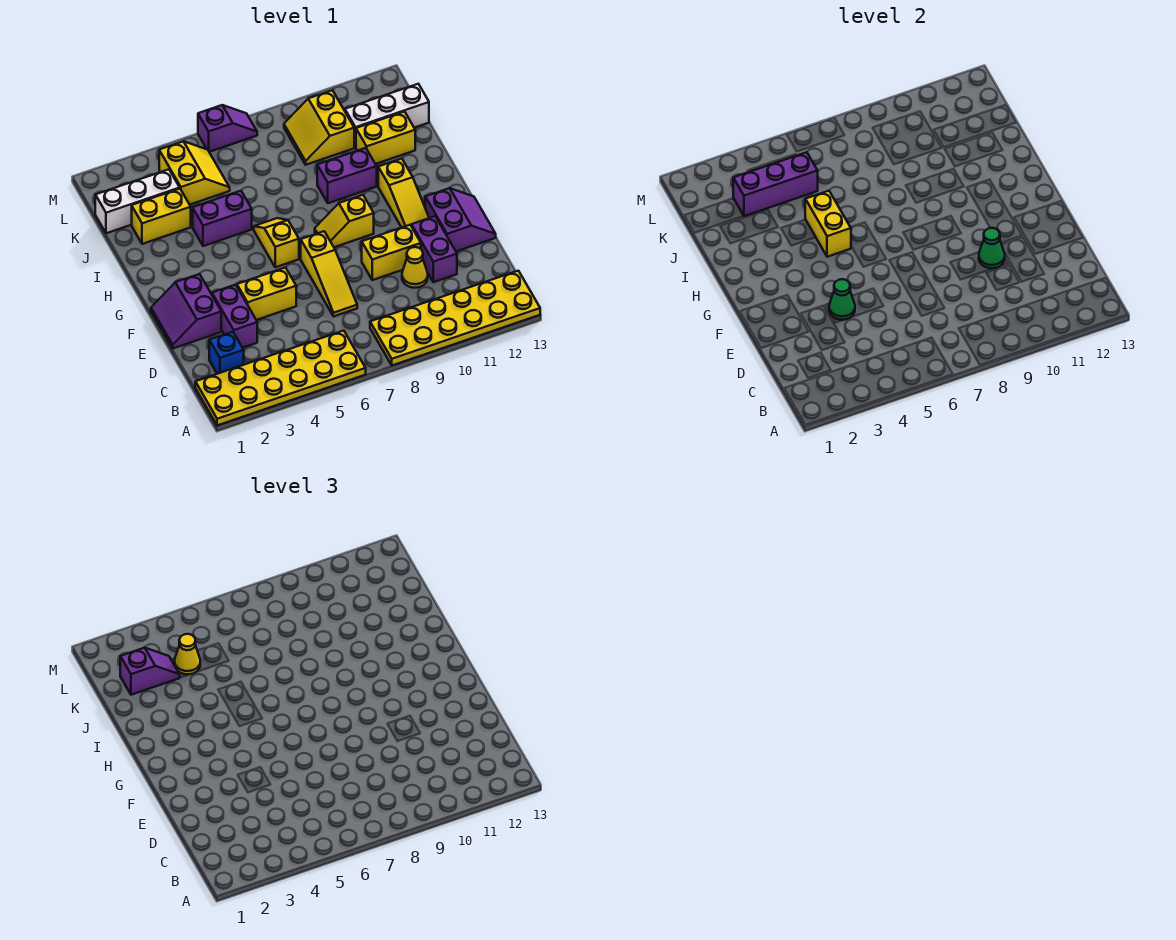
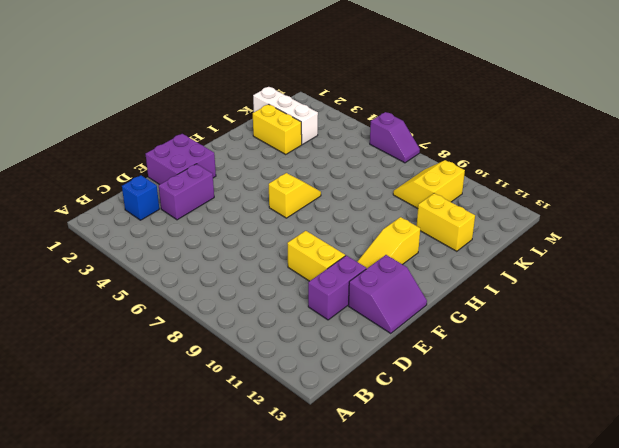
purple brick E1:F2 level 1 -> purple slope E1:F2 level 1 top 2
none -> yellow plate A1:B6 level 1
none -> yellow plate A8:B13 level 1
none -> yellow slope D7:F7 level 1 top F

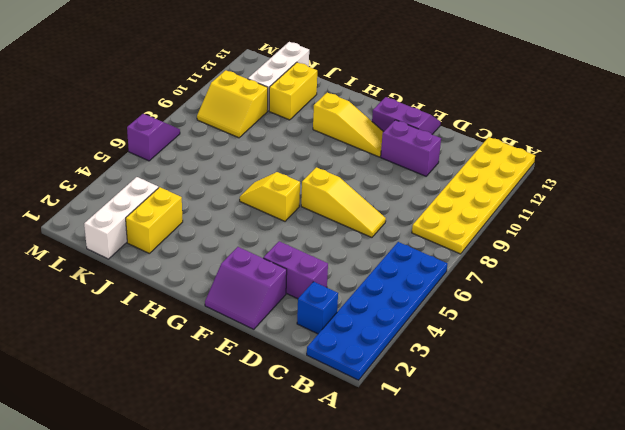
blue plate A1:B6 level 1 -> yellow plate A1:B6 level 1
none -> yellow cone D10 level 1
none -> yellow brick E4:E5 level 1
none -> yellow brick E9:E10 level 1

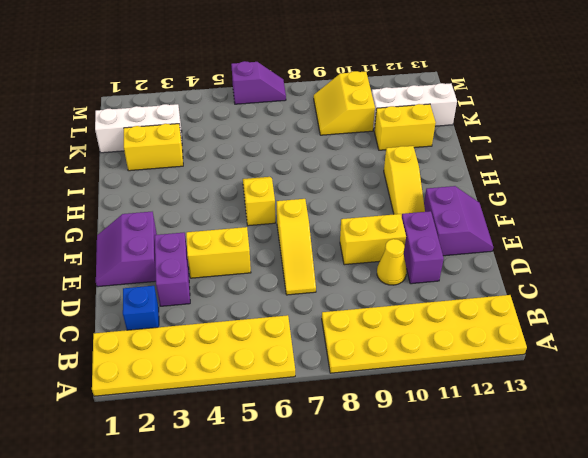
none -> yellow slope G8:G9 level 1 top 9
none -> purple brick I4:I5 level 1
none -> purple brick I9:I10 level 1

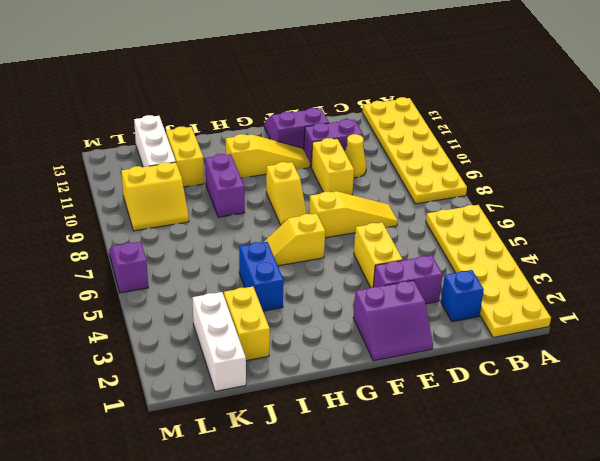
blue brick I4:I5 level 1 -> purple brick I4:I5 level 1
none -> yellow slope K4:L5 level 1 top 4
none -> green cone E4 level 2
none -> green cone E10 level 2

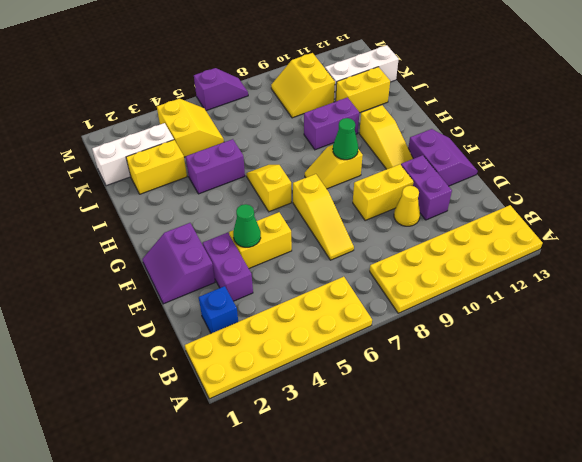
green cone G9 level 2 -> green cone E10 level 2
none -> yellow brick H5:I5 level 2
none -> purple brick K3:K5 level 2
none -> purple slope K2:K3 level 3 top 2

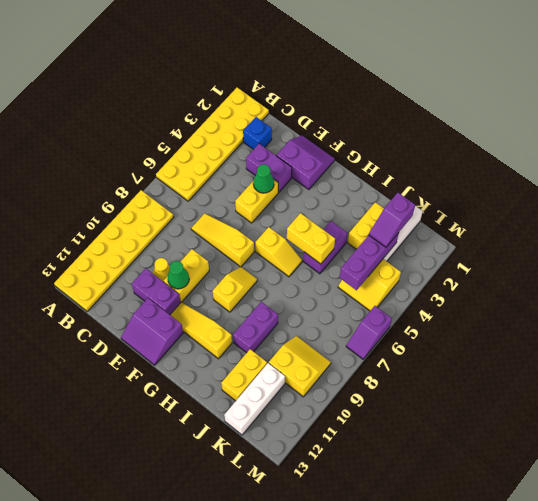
none -> yellow cone K4 level 3

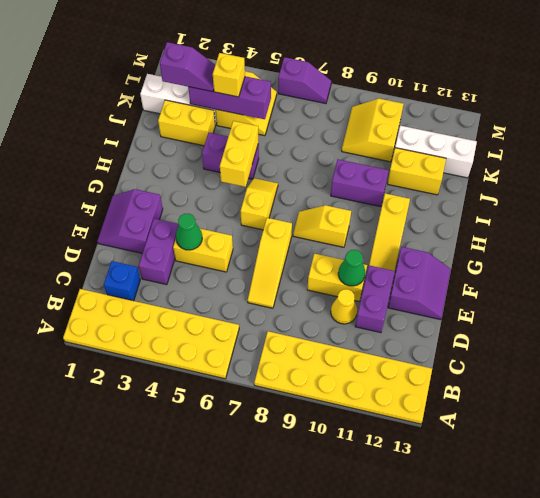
yellow brick K4 level 3 -> yellow cone K4 level 3

